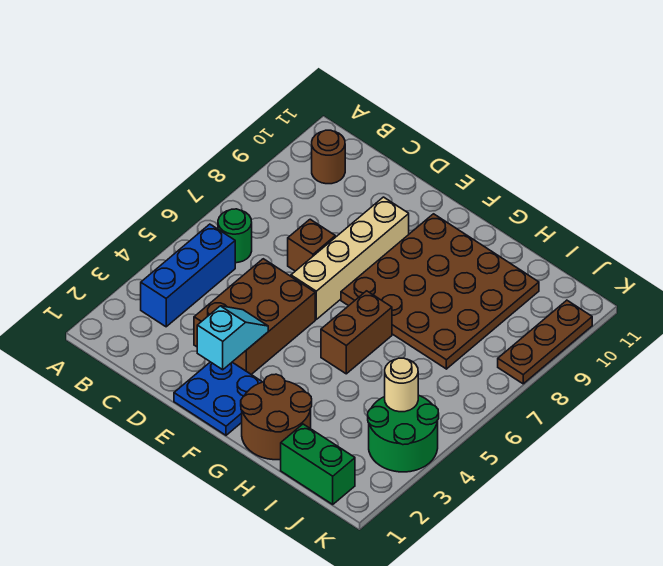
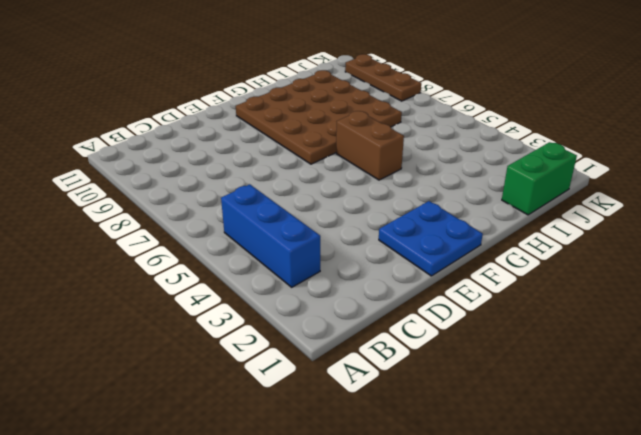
none -> green round brick B6 level 1
none -> brown round brick B10 level 1
none -> brown brick D3:E5 level 1

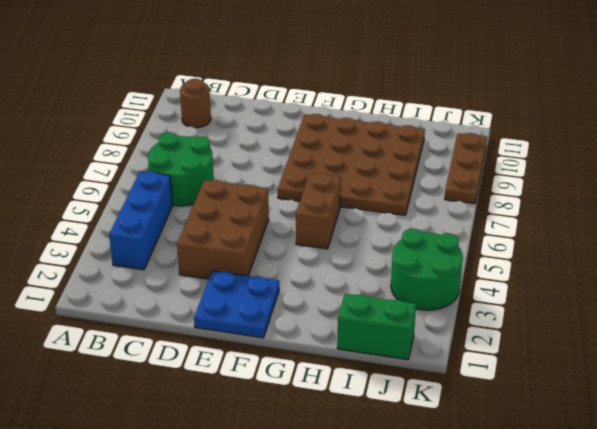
green round brick B6:C7 level 1 -> green round brick B6 level 1
none -> brown brick D7 level 1
none -> tan brick E6:E9 level 1
none -> brown round brick G1:H2 level 1

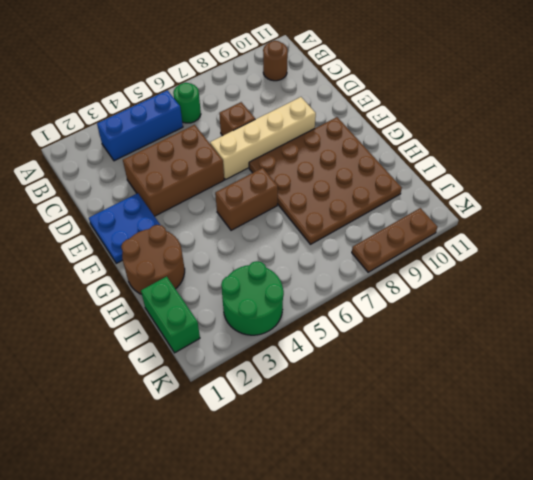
none -> cyan slope E2:E3 level 2 top 2
none -> tan round brick J4 level 2

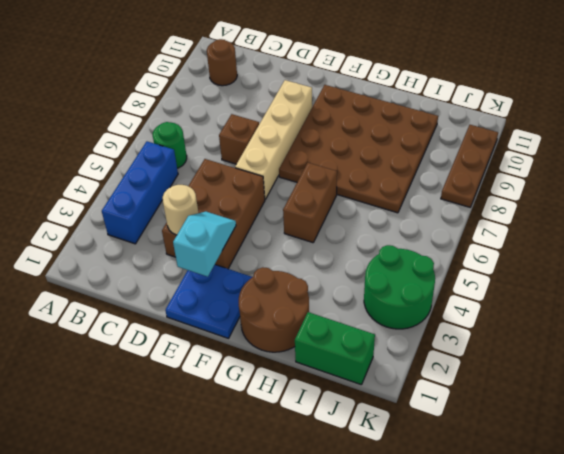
tan round brick D3 level 2 -> tan round brick J4 level 2

